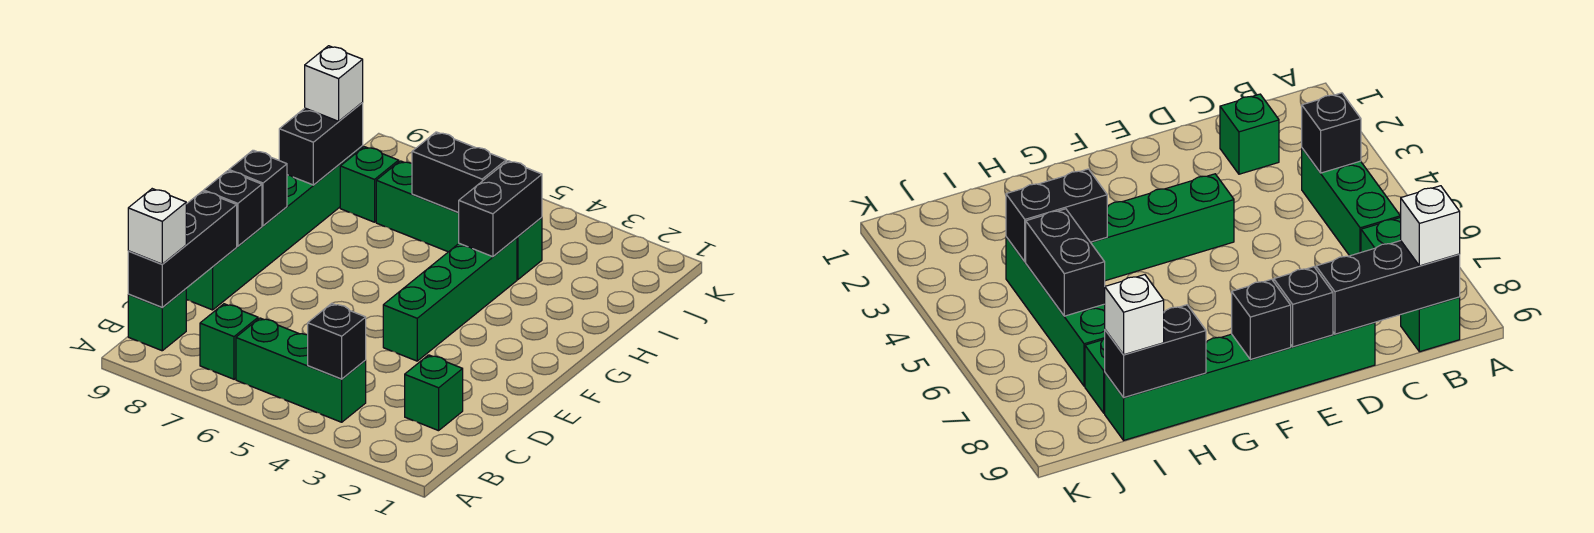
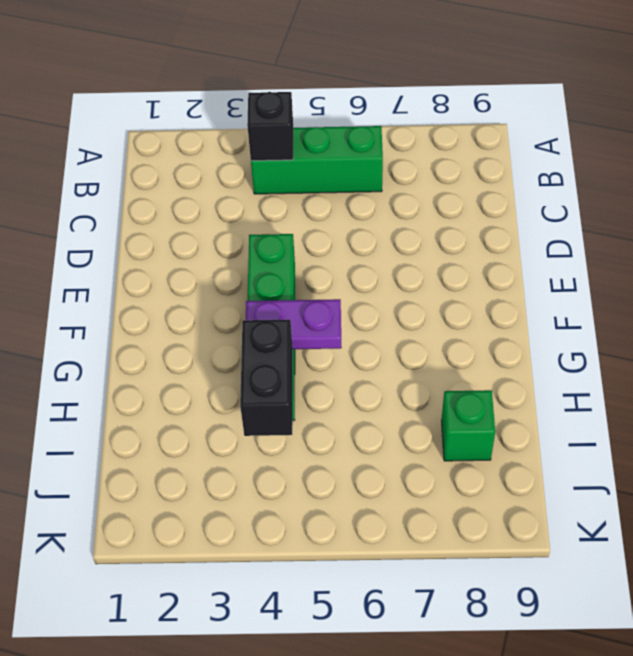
purple plate G4:G5 level 2 -> none
none -> green brick B7 level 1
none -> green brick B9 level 1
none -> green brick C2 level 1

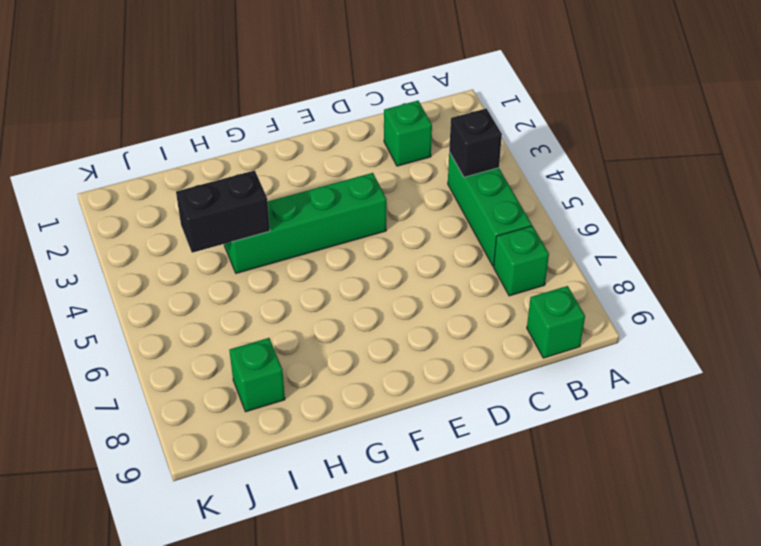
none -> green brick D9:I9 level 1
none -> green brick I4:I7 level 1
none -> black brick B9:D9 level 2

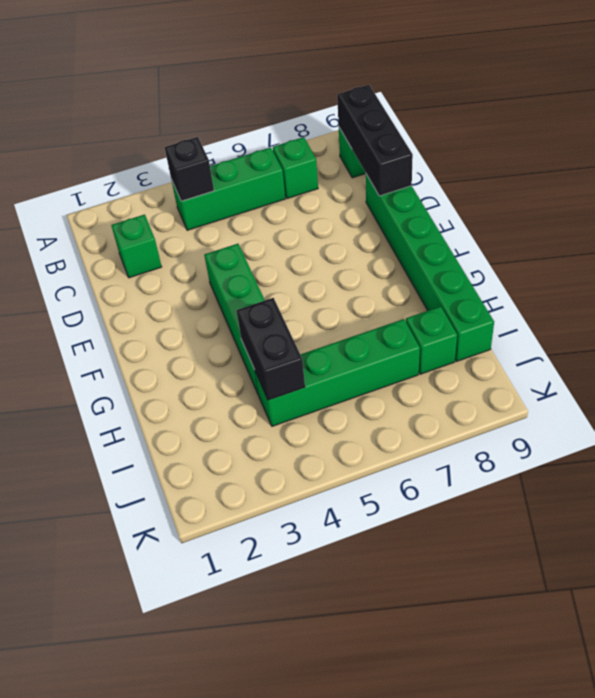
none -> black brick E9 level 2
none -> black brick F9 level 2
none -> black brick H9:I9 level 2

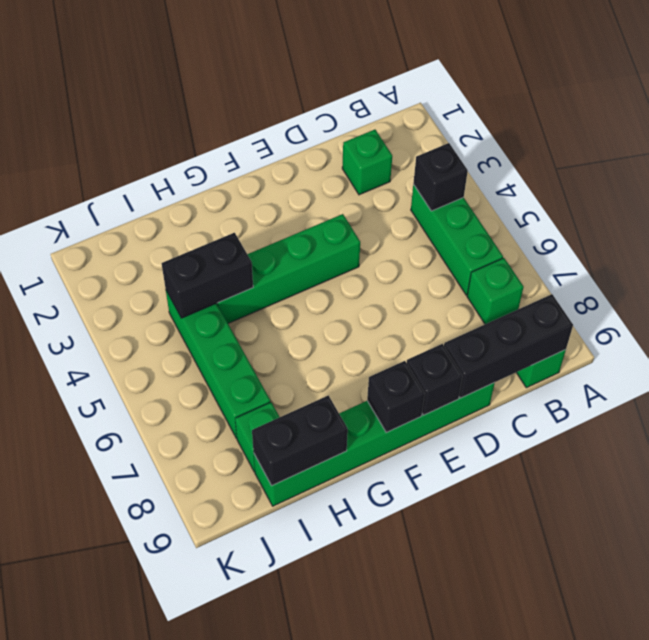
none -> black brick I5:I6 level 2
none -> white brick B9 level 3
none -> white brick I9 level 3

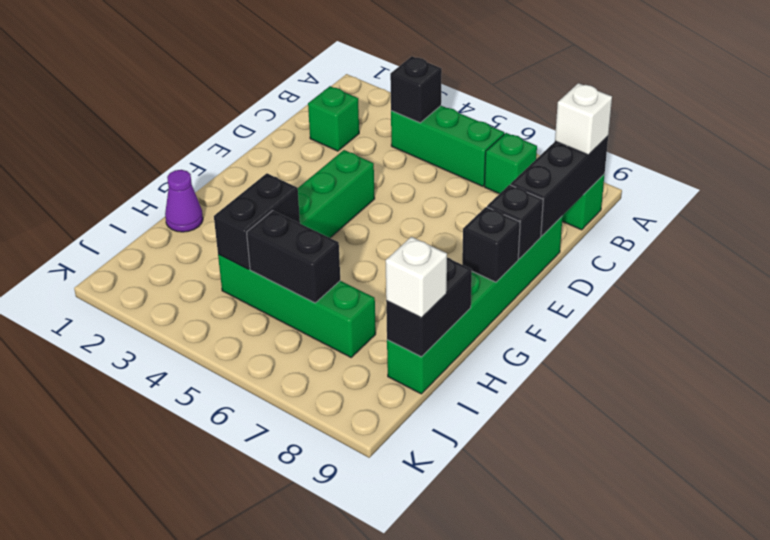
purple cone H1 level 1 -> none
none -> green brick I8 level 1

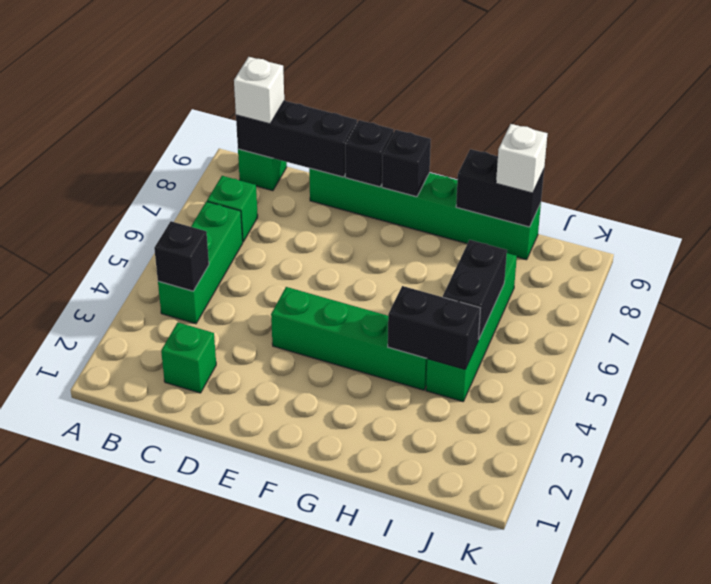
none -> green brick I8 level 1

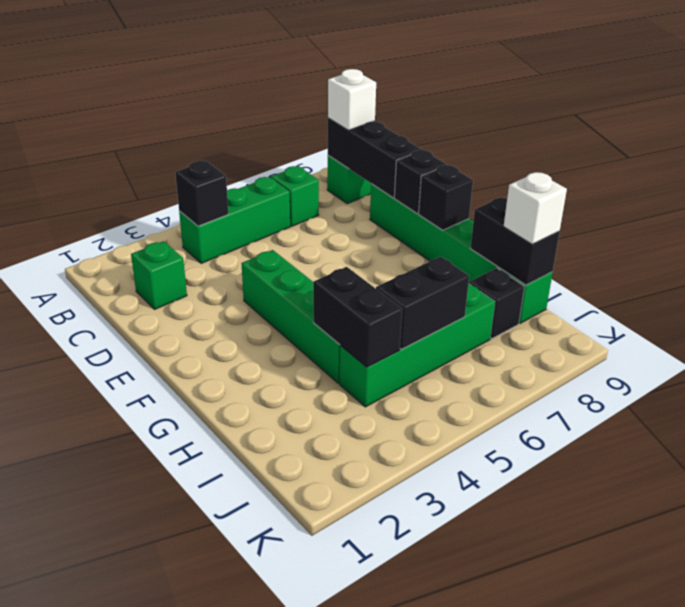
black brick I8 level 1 -> green brick I8 level 1

